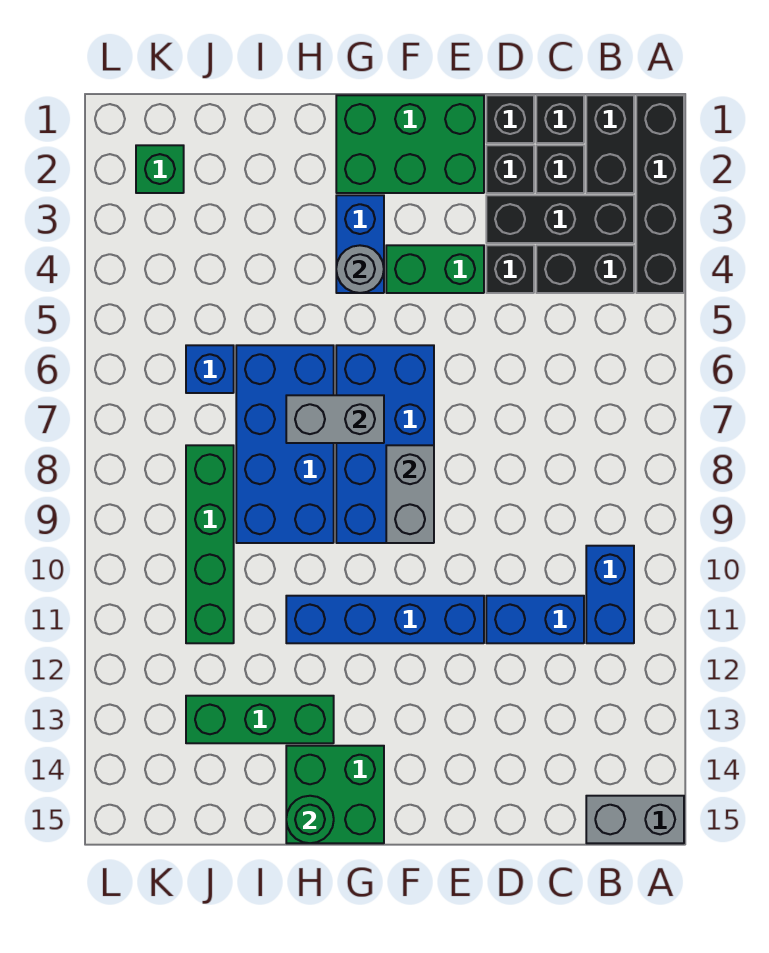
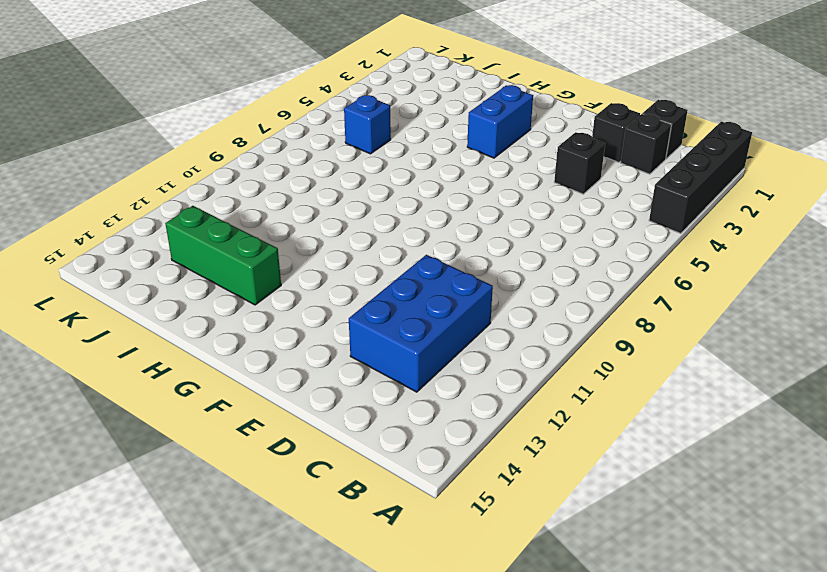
blue brick C11:D13 level 1 -> blue brick C11:D11 level 1
none -> grey brick A15:B15 level 1
none -> black brick B1:B2 level 1
none -> black brick B3:D3 level 1

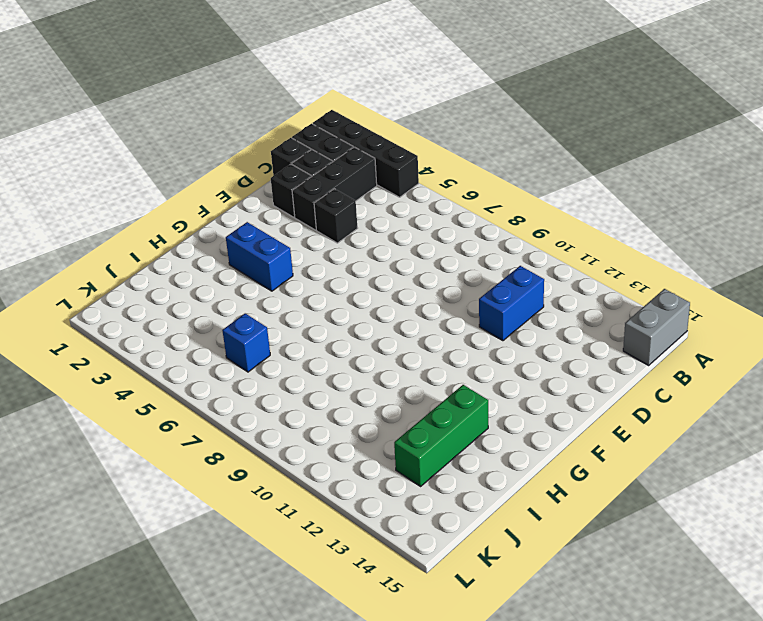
none -> black brick B4:C4 level 1
none -> blue brick B10:B11 level 1
none -> black brick D1 level 1

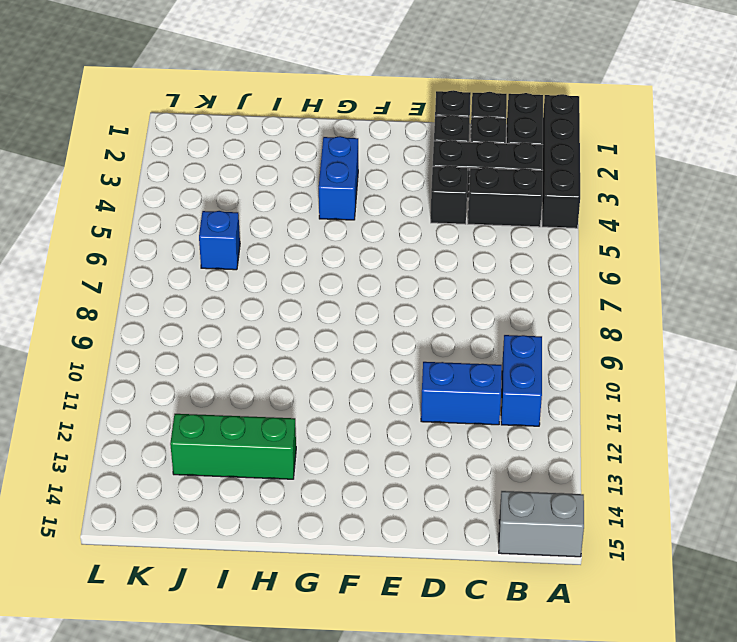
none -> green brick E1:G2 level 1
none -> green brick E4:F4 level 1
none -> blue brick E11:H11 level 1

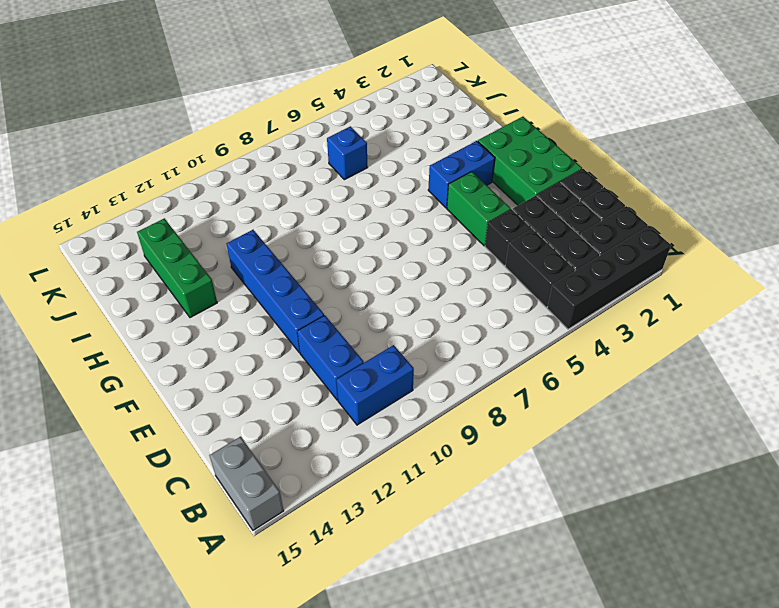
none -> blue brick F6:G9 level 1
none -> green brick G14:H15 level 1
none -> blue brick H6:I9 level 1

